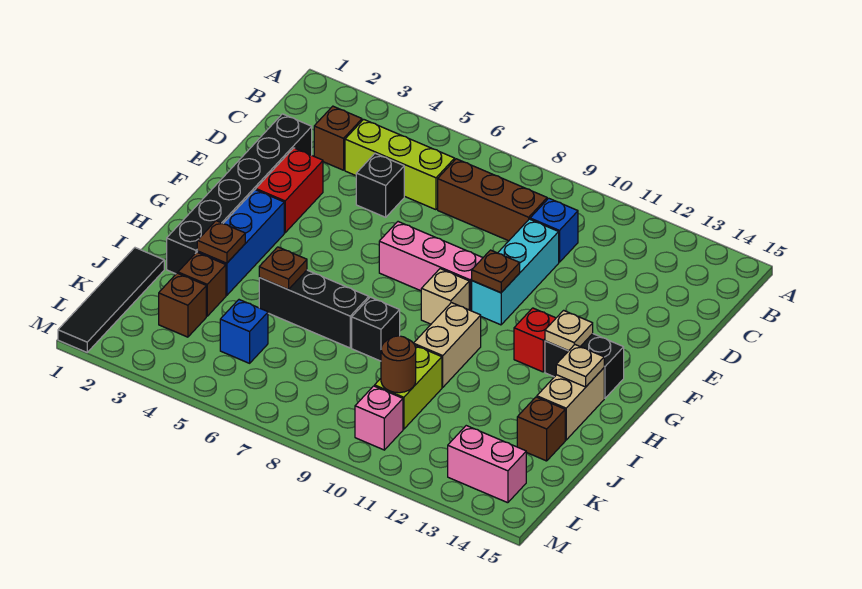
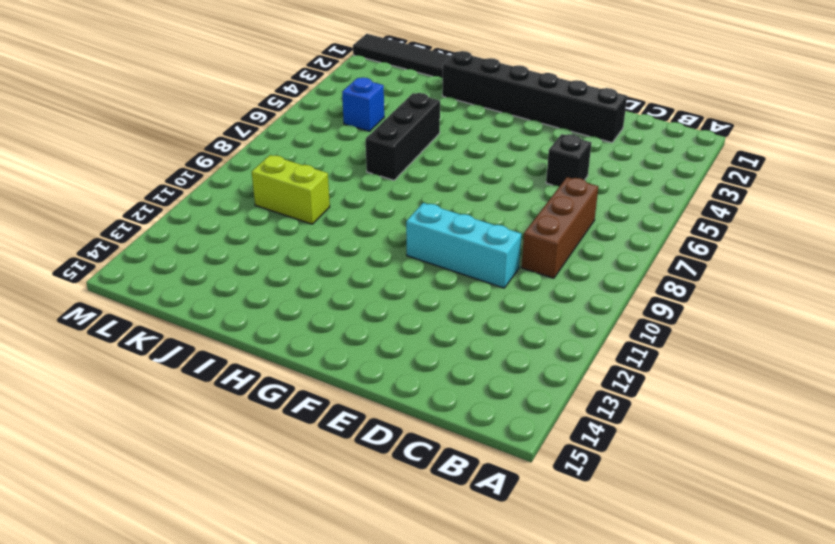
none -> brown brick C3 level 1
none -> lime brick C4:C6 level 1
none -> blue brick C10 level 1
none -> red brick E3:F3 level 1

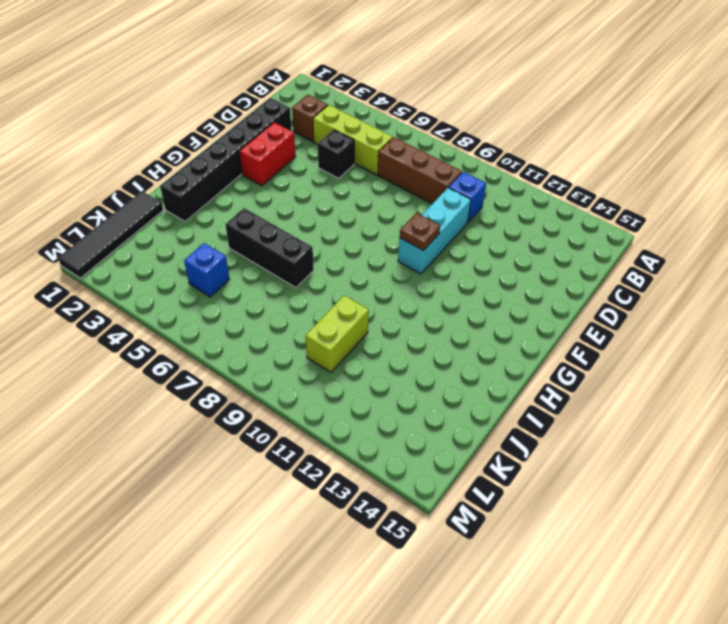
none -> pink brick F7:F9 level 1
none -> blue brick G3:I3 level 1
none -> tan brick G9 level 1
none -> red brick G12 level 1

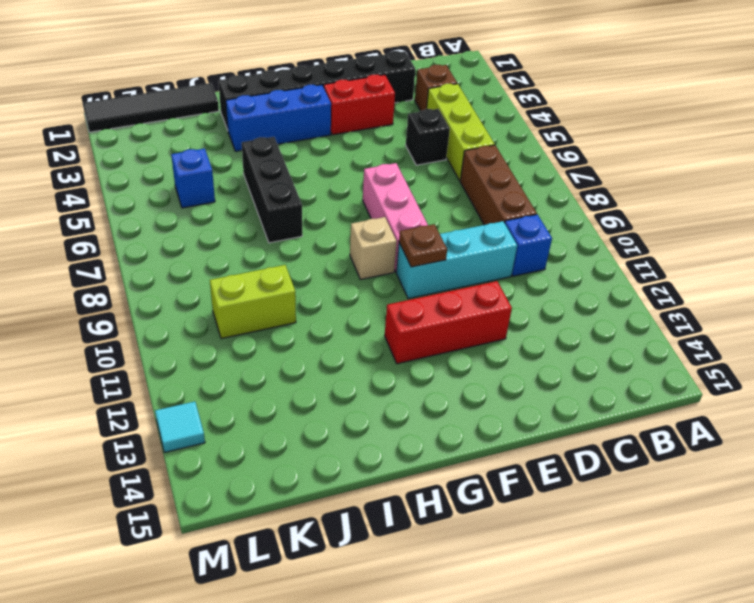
red brick E12:G12 level 1 -> red brick G12 level 1
cyan tile M13 level 1 -> none
none -> black brick G13:G14 level 1
none -> tan brick H10:I10 level 1
none -> tan brick H14:I14 level 1
none -> black brick I8 level 1

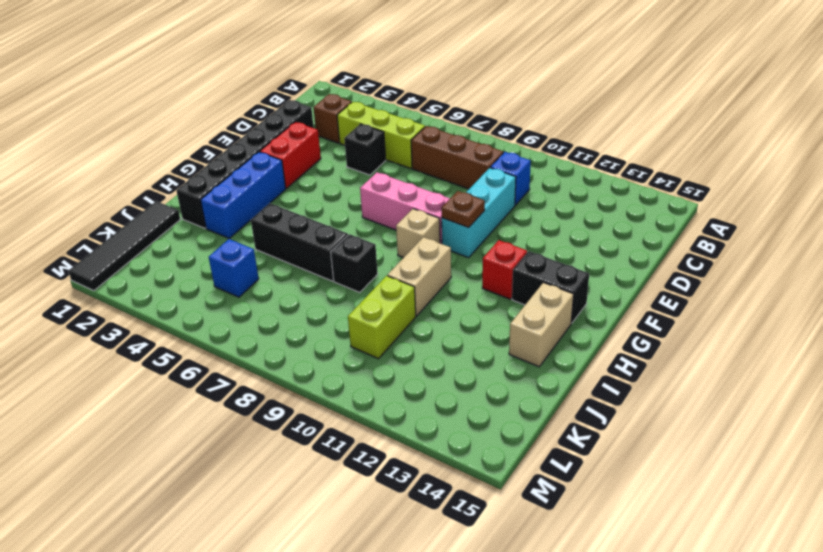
none -> brown brick J3 level 1
none -> brown brick J14 level 1
none -> brown brick K3 level 1
none -> pink brick L10 level 1

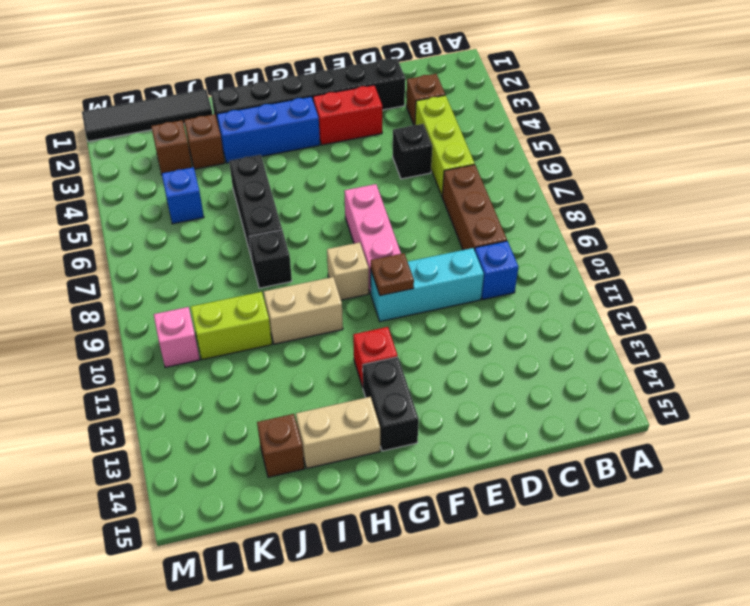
none -> pink brick L13:L14 level 1
none -> tan plate G13 level 2
none -> tan plate H14 level 2
none -> brown plate I3 level 2

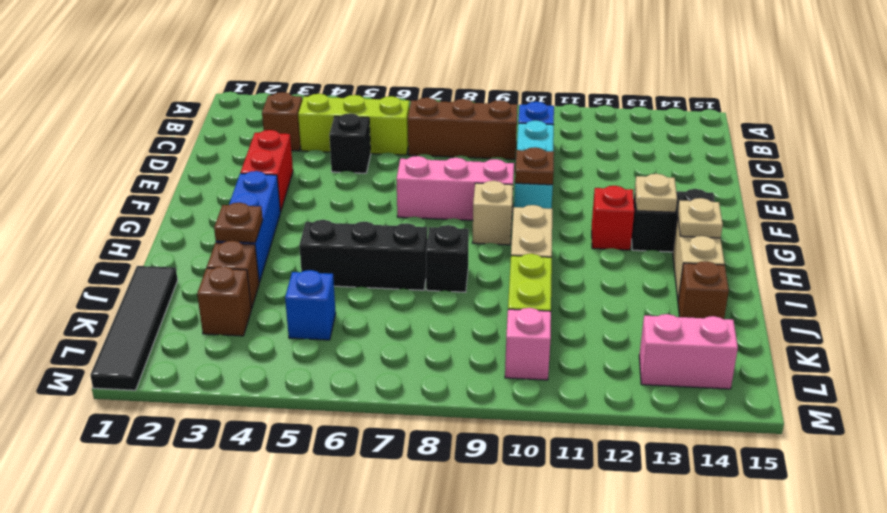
none -> black brick D2:I2 level 1
none -> brown plate I5 level 2
none -> brown round brick K10 level 2

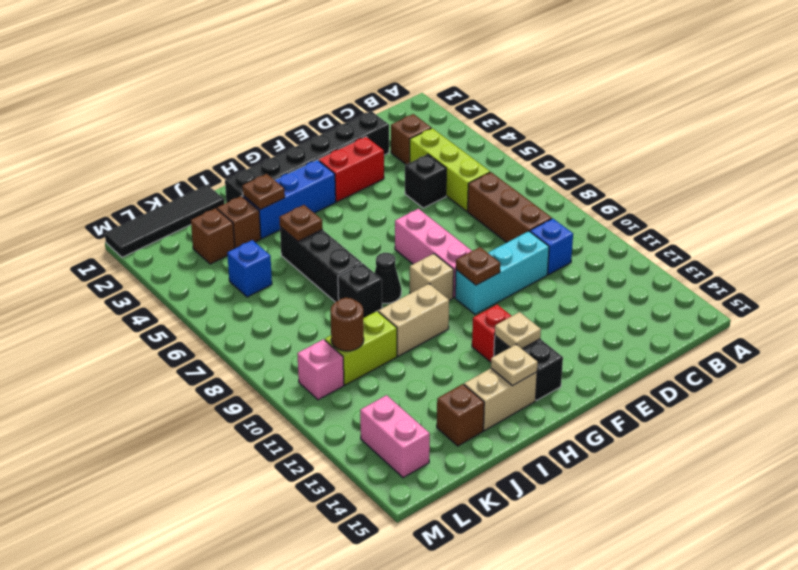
black cone H8 level 1 -> none

